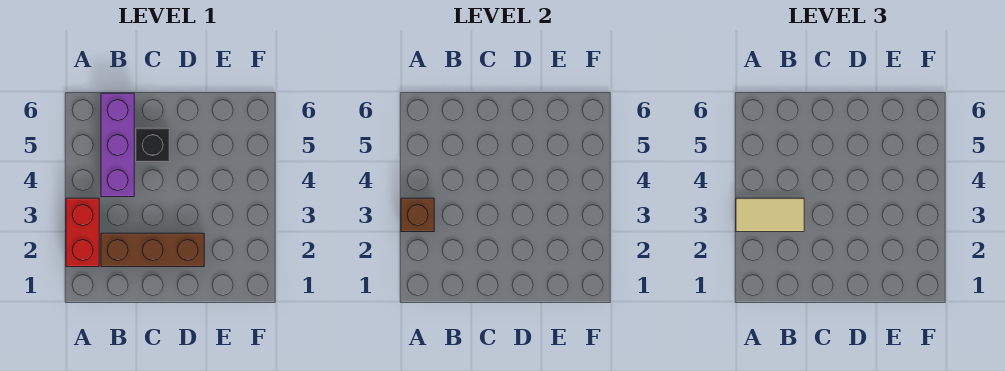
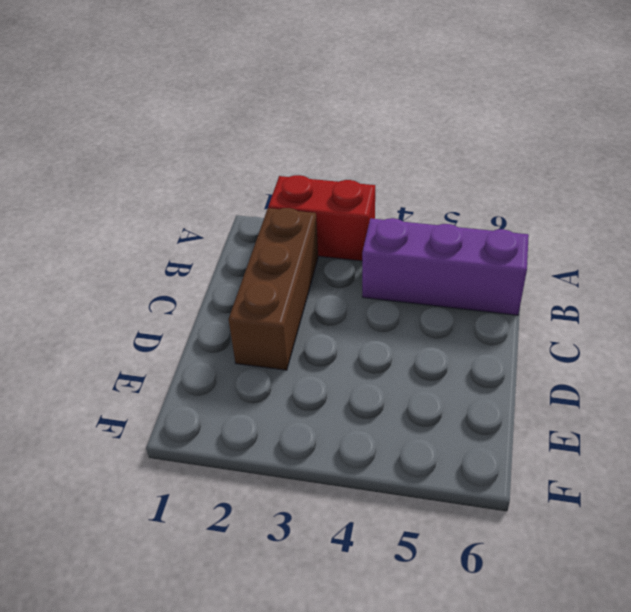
none -> black brick C5 level 1
none -> brown brick A3 level 2

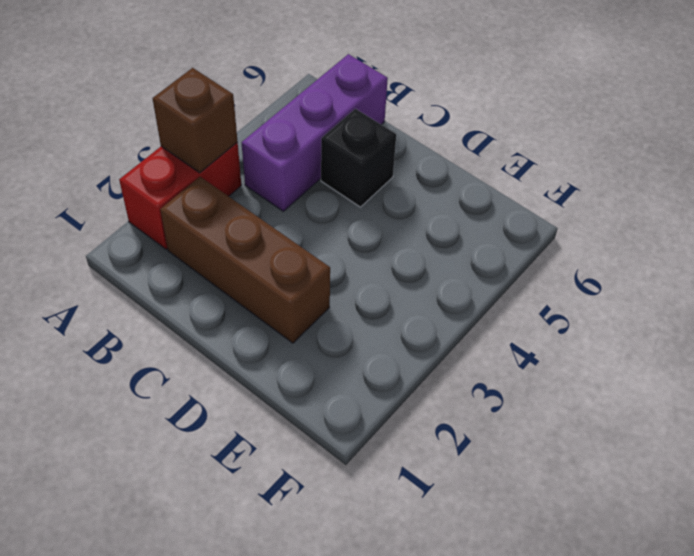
none -> tan tile A3:B3 level 3

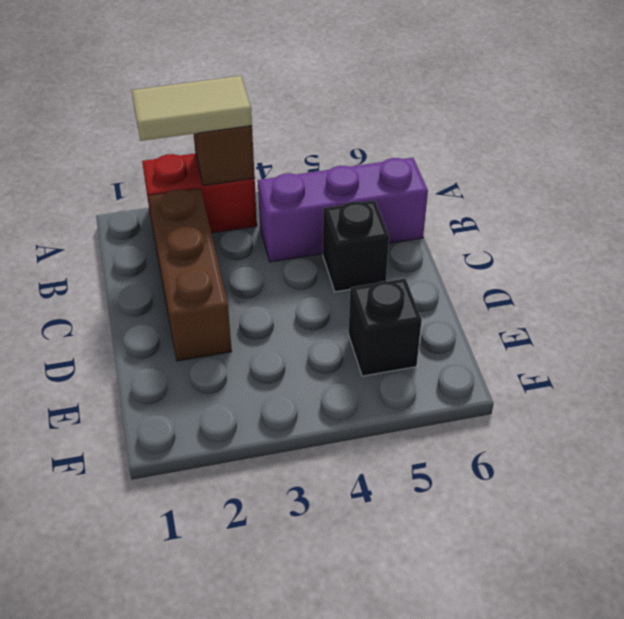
tan tile A2:A3 level 3 -> tan tile A3:B3 level 3
black brick E5 level 1 -> none

